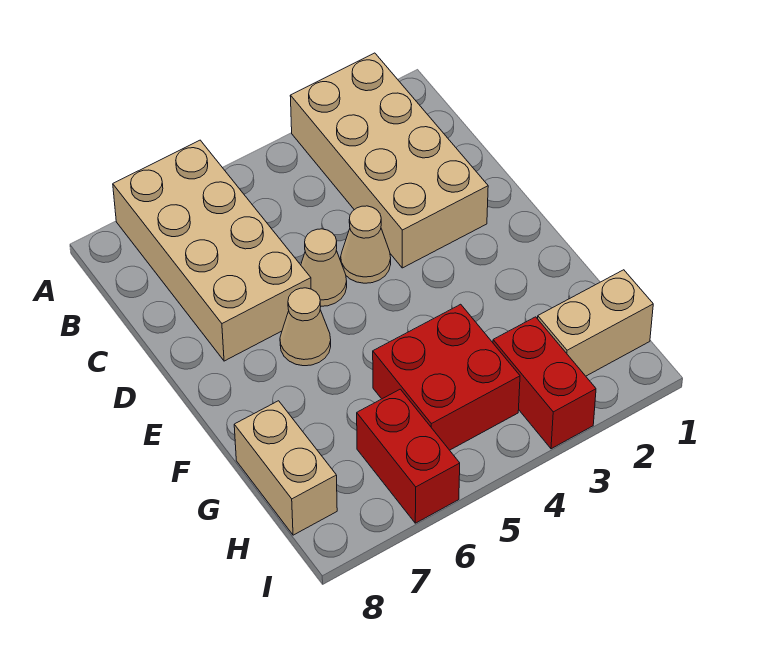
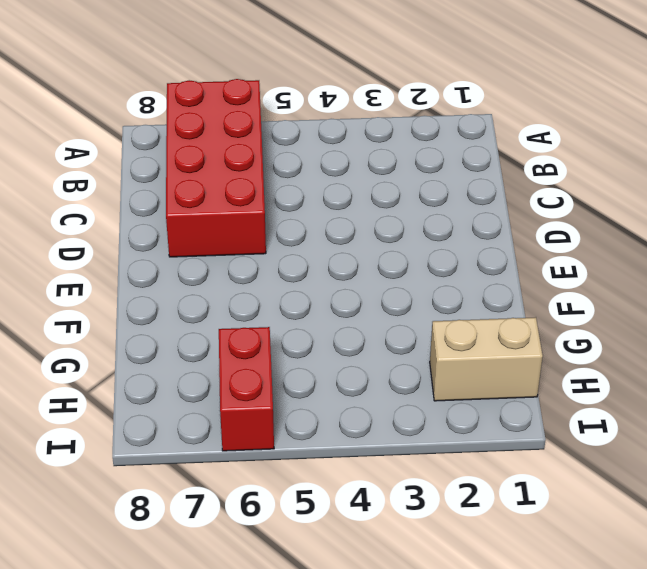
red brick A6:D7 level 1 -> tan brick A6:D7 level 1
none -> tan brick A2:D3 level 1
none -> tan cone D4 level 1

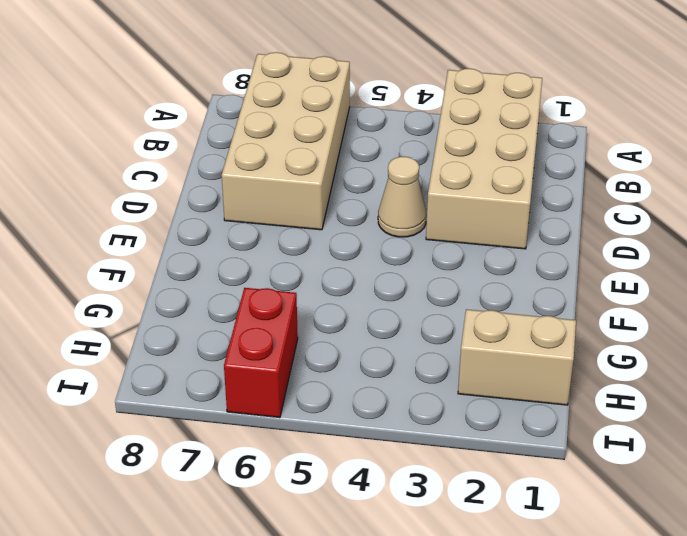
none -> tan cone D5 level 1
none -> tan cone E6 level 1

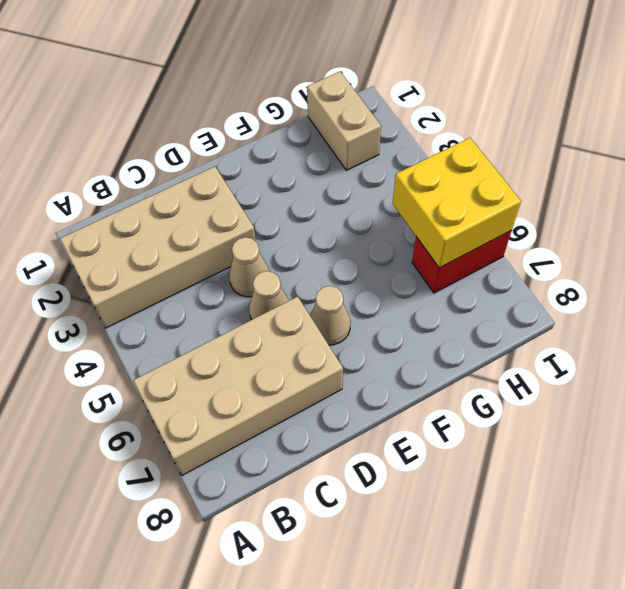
yellow brick H5:I6 level 2 -> none
none -> red brick G4:H5 level 1
none -> tan brick G8:H8 level 1

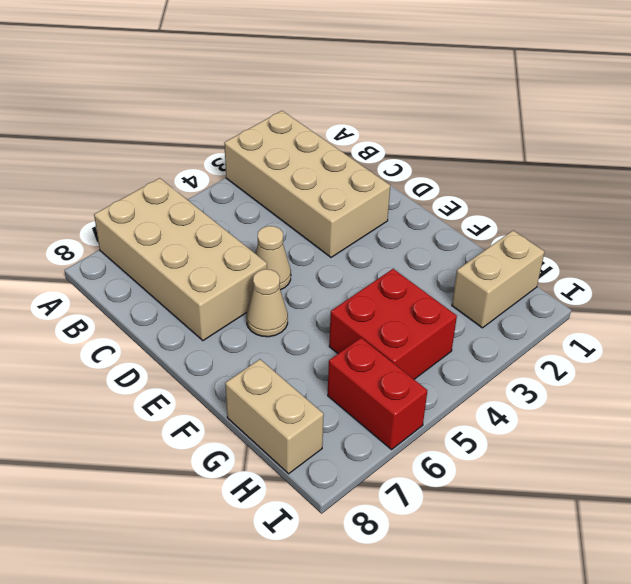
none -> tan cone D4 level 1
none -> red brick H3:I3 level 1

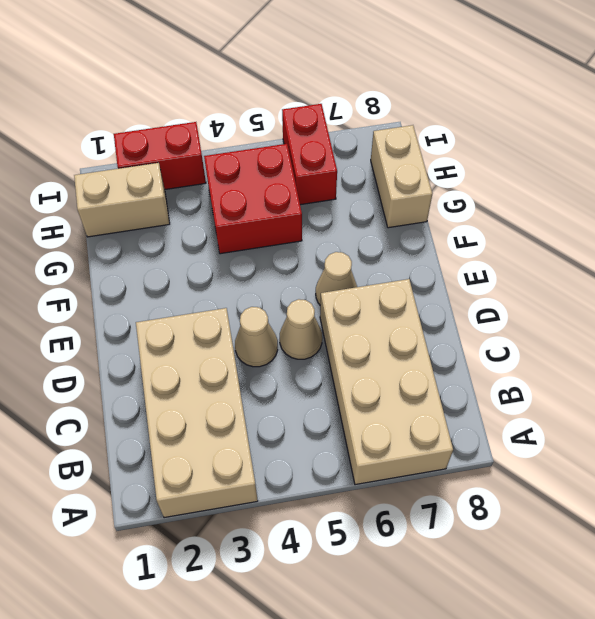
red brick I2:I3 level 1 -> red brick H3:I3 level 1

